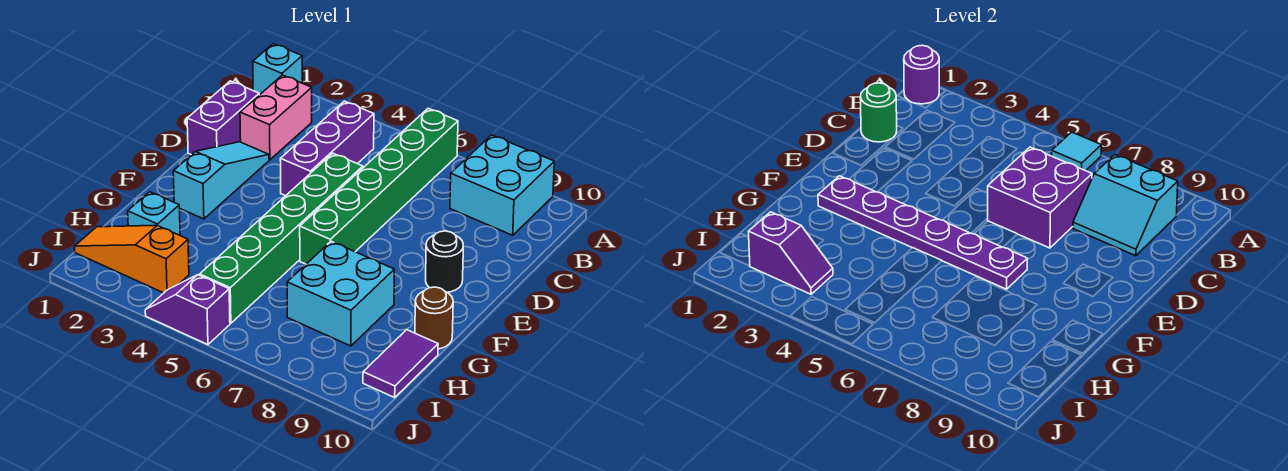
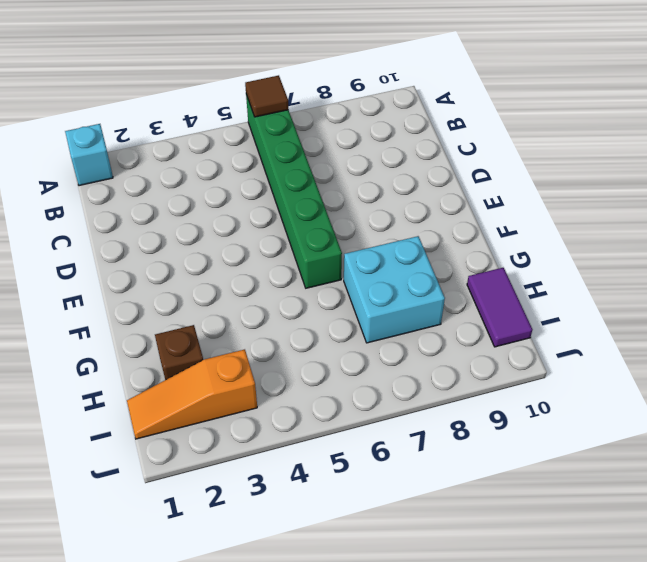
brown tile A6 level 2 -> cyan tile A6 level 2
brown brick H2 level 1 -> cyan brick H2 level 1
none -> cyan brick A8:B9 level 1
none -> pink brick B2:C2 level 1
none -> purple brick B4:D4 level 1

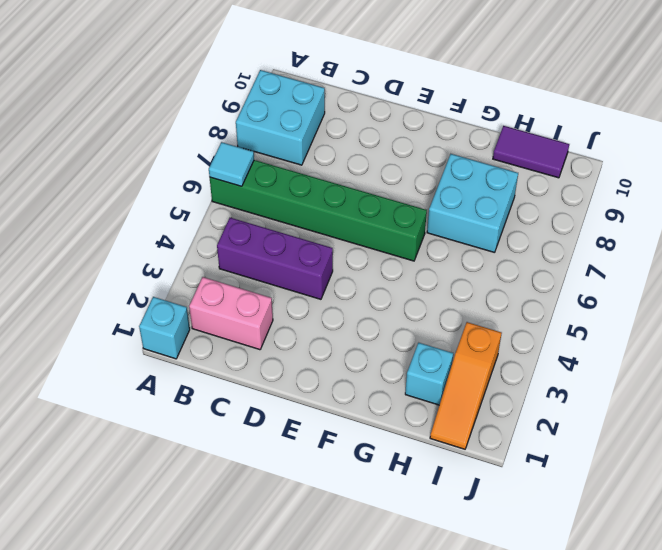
none -> purple brick C1:D1 level 1
none -> cyan slope D2:F2 level 1 top F
none -> green brick D5:I5 level 1

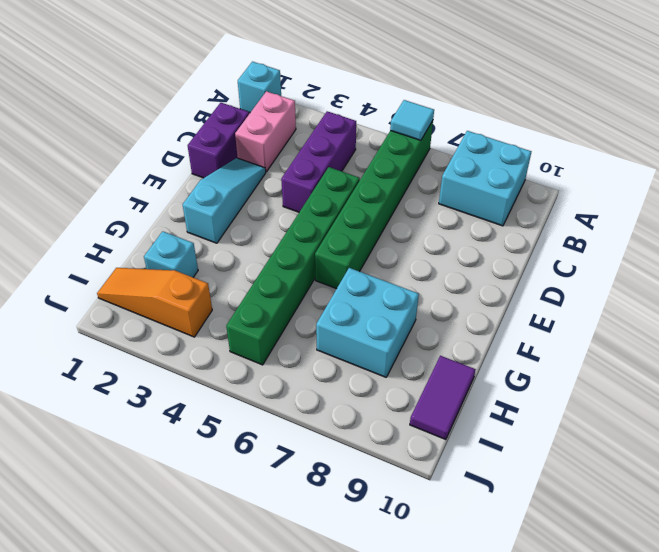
none -> black round brick E9 level 1
none -> brown round brick G10 level 1
none -> purple slope J4:J5 level 1 top 5

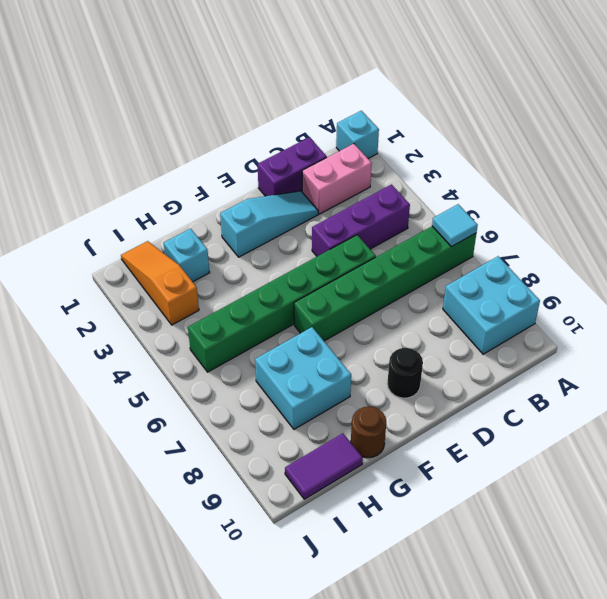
none -> purple slope J4:J5 level 1 top 5
none -> purple round brick A1 level 2
none -> cyan slope B8:C9 level 2 top B

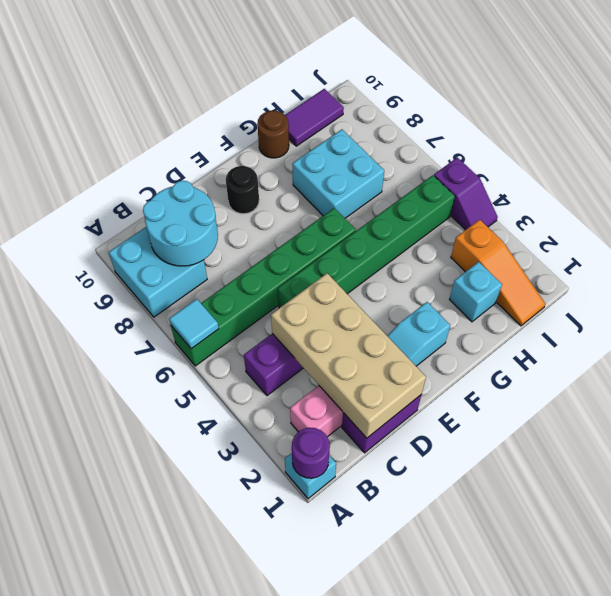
cyan round brick B8:C9 level 2 -> cyan slope B8:C9 level 2 top B
tan brick C1:D4 level 2 -> green round brick C1 level 2
none -> purple brick C6:D7 level 2
none -> purple plate F2:F7 level 2
none -> purple slope I2:I3 level 2 top 2

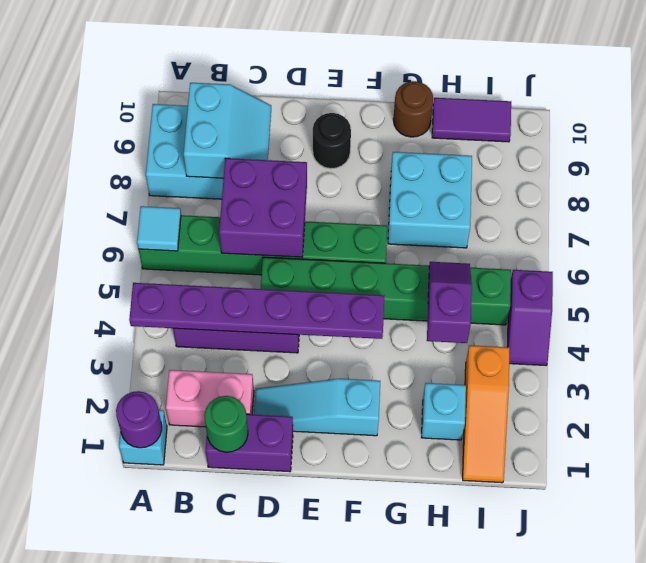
purple plate A4:F4 level 2 -> purple plate F2:F7 level 2
purple slope H4:H5 level 2 top 4 -> purple slope I2:I3 level 2 top 2

